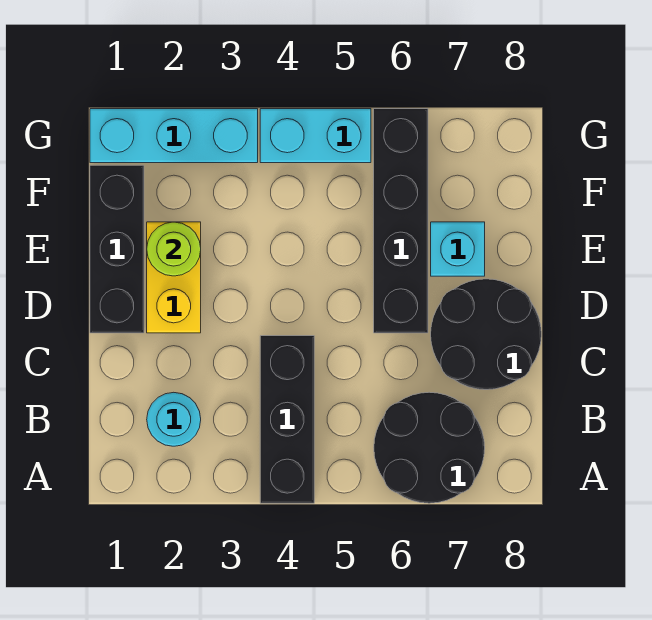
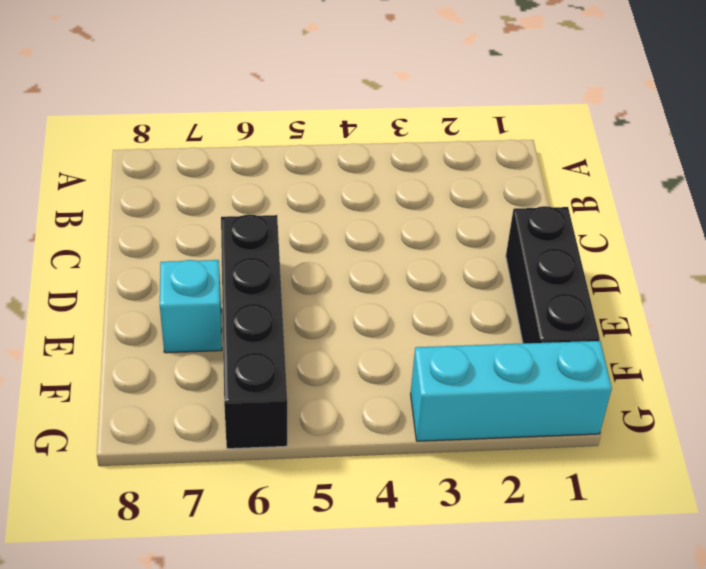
none -> black brick A4:C4 level 1
none -> black round brick A6:B7 level 1

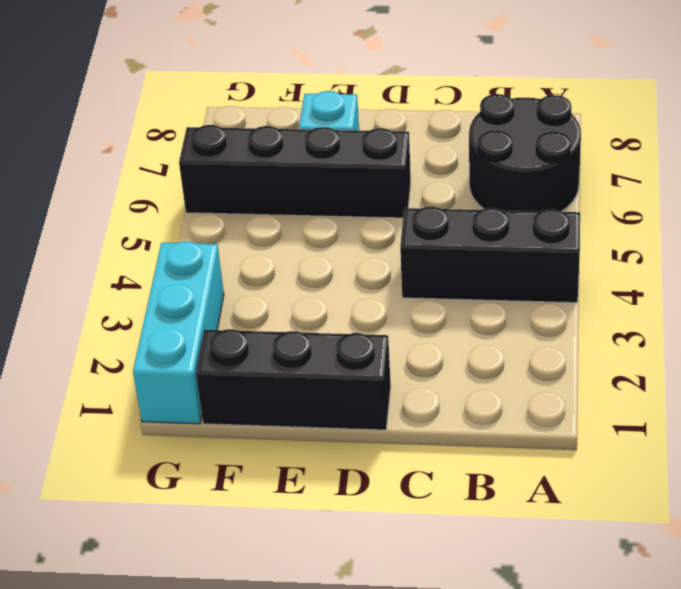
none -> cyan round brick B2 level 1
none -> black round brick C7:D8 level 1

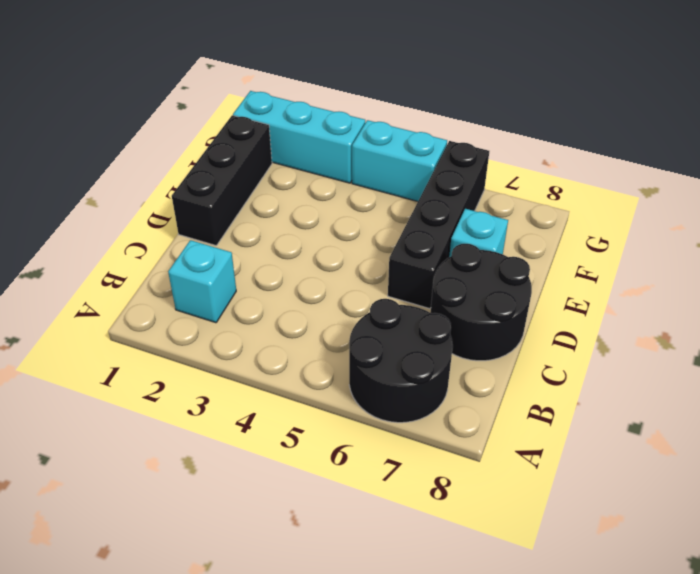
cyan brick B2 level 1 -> cyan round brick B2 level 1
none -> black brick A4:C4 level 1
none -> yellow brick D2:E2 level 1

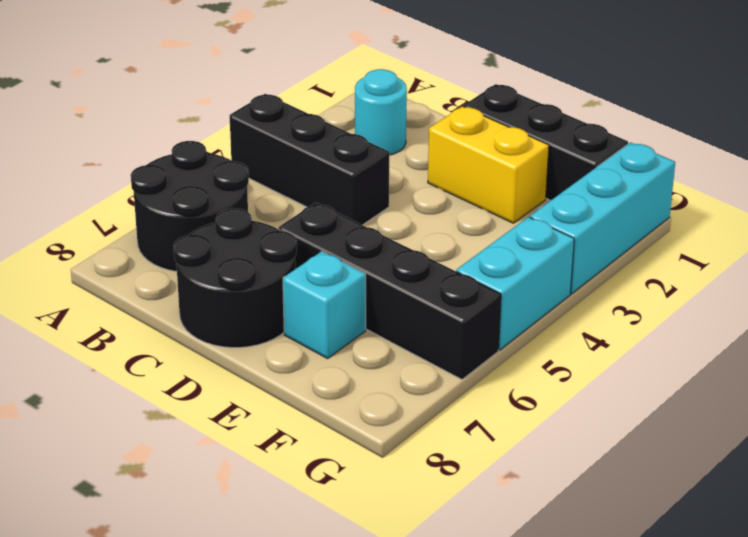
none -> lime round brick E2 level 2

